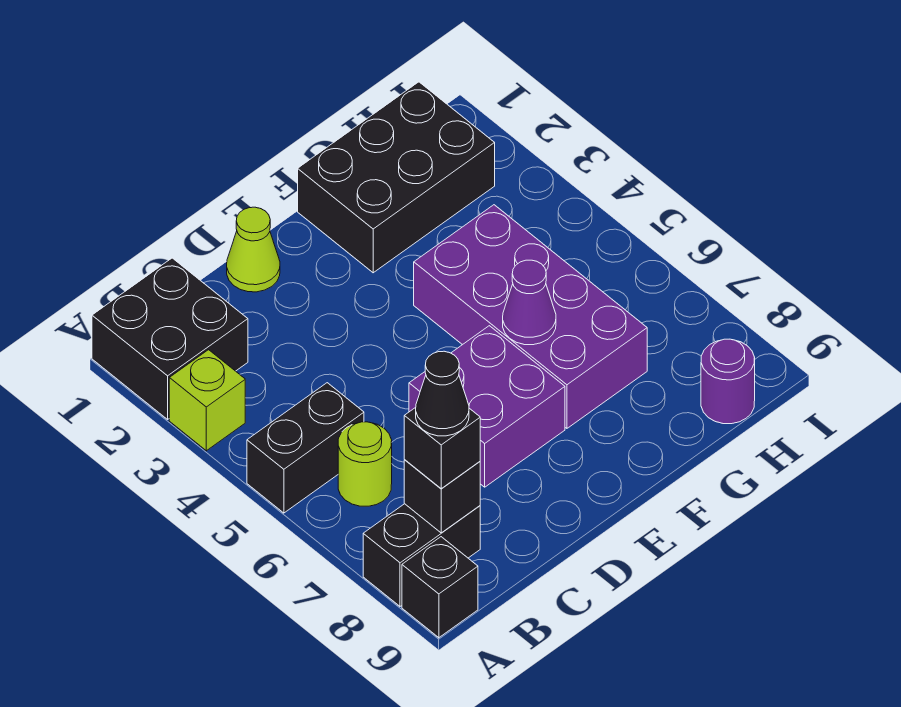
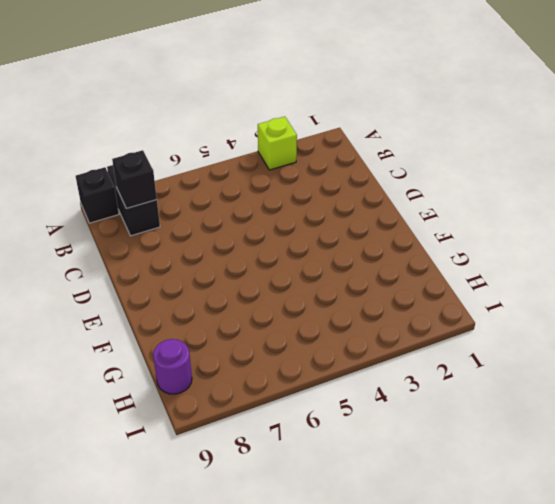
none -> black brick A1:B2 level 1
none -> black brick A5:B5 level 1
none -> lime round brick B6 level 1

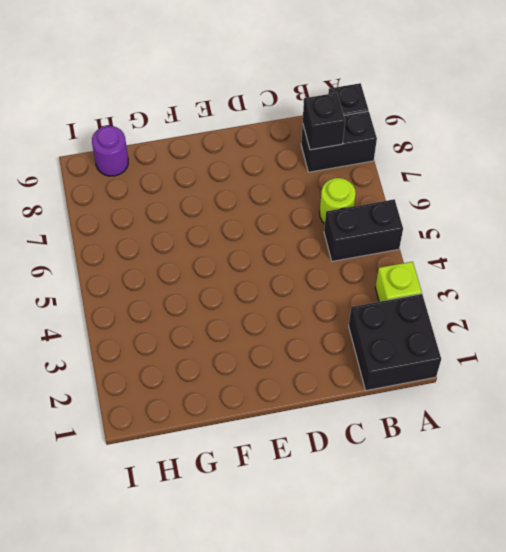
none -> lime cone D1 level 1
none -> purple brick D6:E7 level 1
none -> black brick F1:H2 level 1

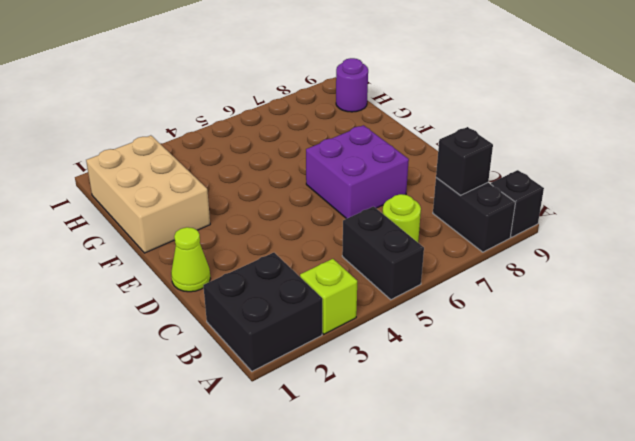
tan brick F1:H2 level 1 -> black brick F1:H2 level 1
none -> purple brick F4:G7 level 1
none -> purple cone F6 level 2
none -> black brick B8 level 3

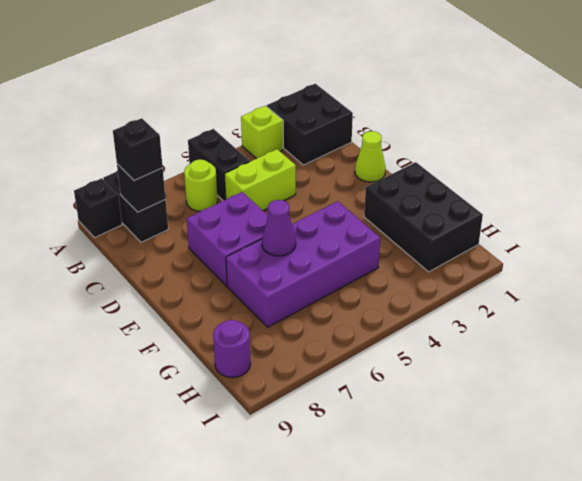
lime brick C4:C5 level 1 -> none
none -> black cone B8 level 4

